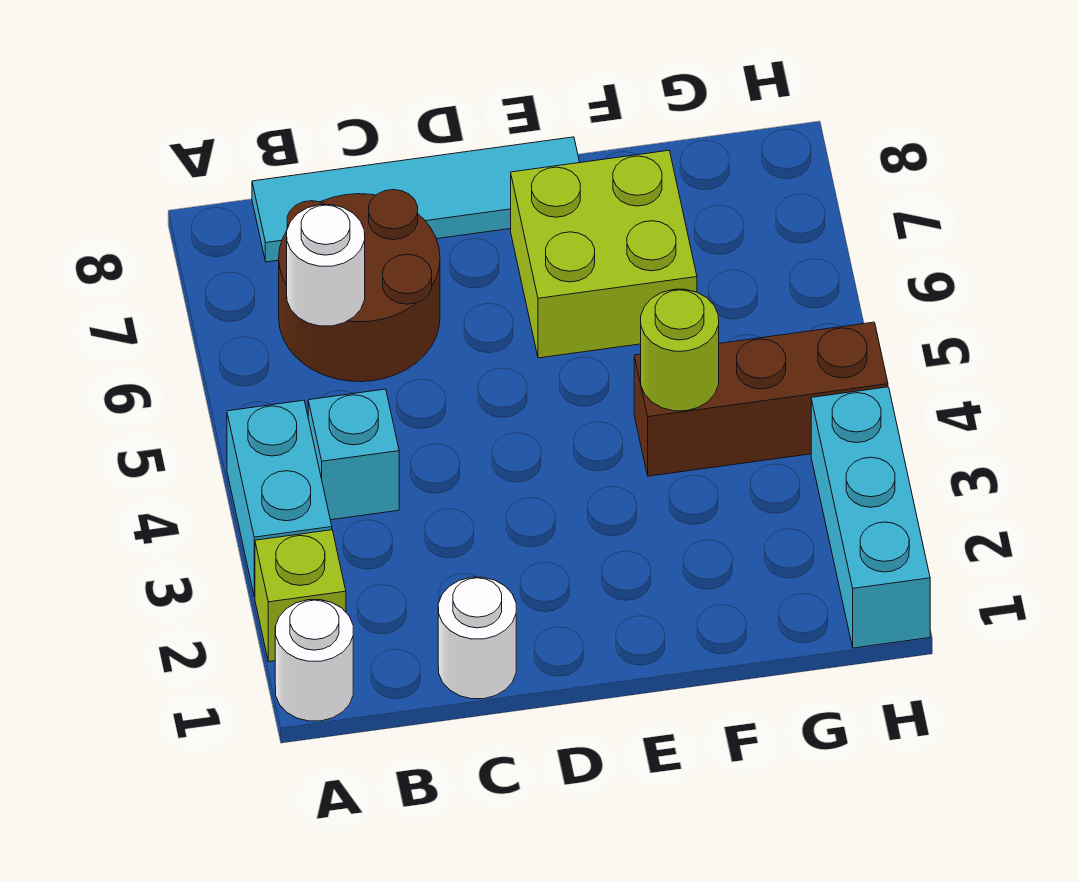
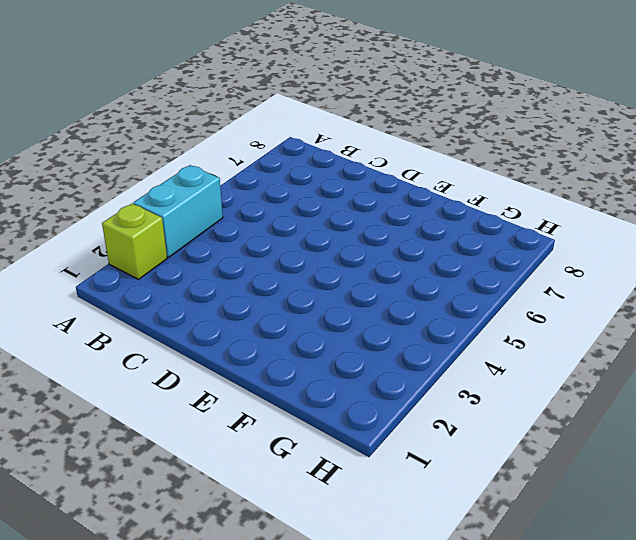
none -> white round brick A1 level 1
none -> cyan brick B4 level 1
none -> brown round brick B6:C7 level 1

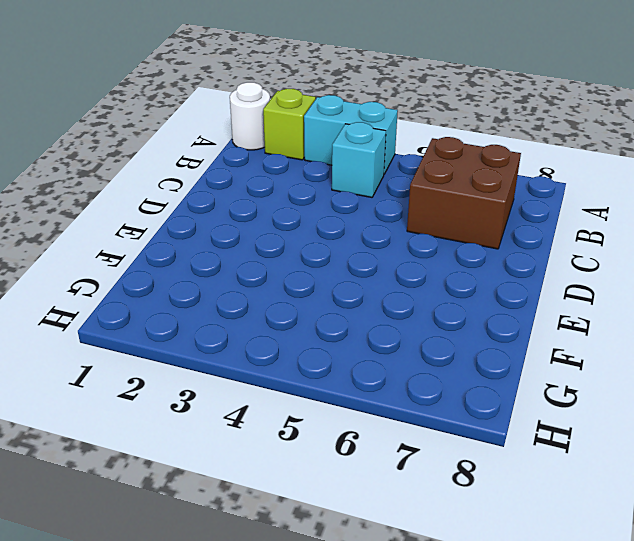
brown brick B6:C7 level 1 -> brown round brick B6:C7 level 1
none -> cyan tile B8:E8 level 1
none -> white round brick C1 level 1
none -> lime brick E6:F7 level 1

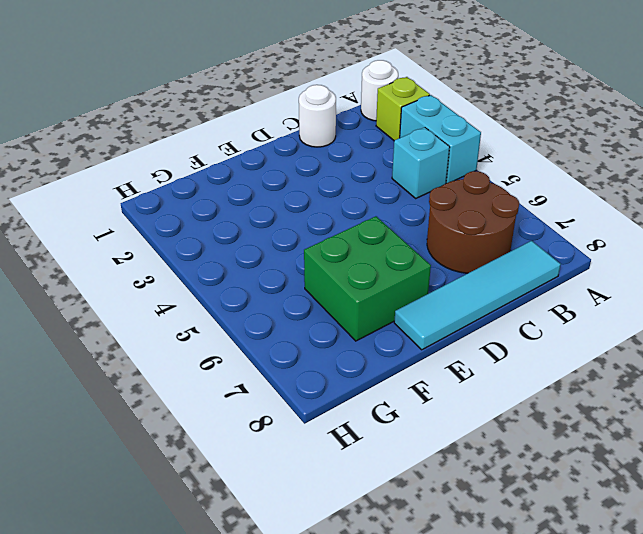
green brick E6:F7 level 1 -> lime brick E6:F7 level 1
none -> brown brick F4:H4 level 1
none -> cyan brick H1:H3 level 1
none -> white round brick B6 level 2

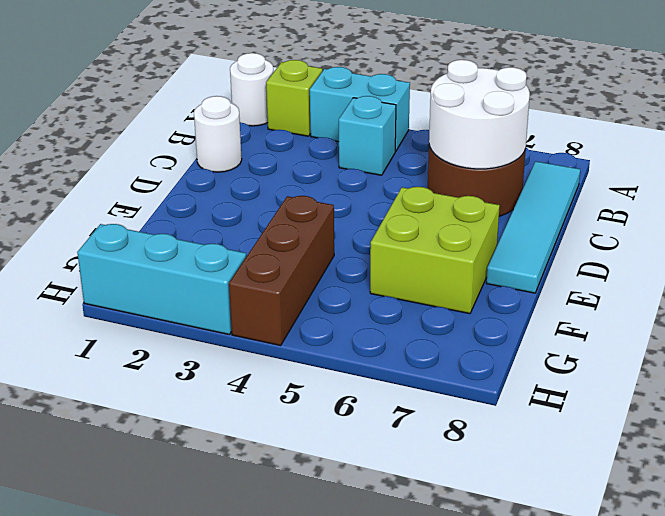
white round brick B6:C7 level 2 -> white round brick B6 level 2
none -> lime round brick F4 level 2

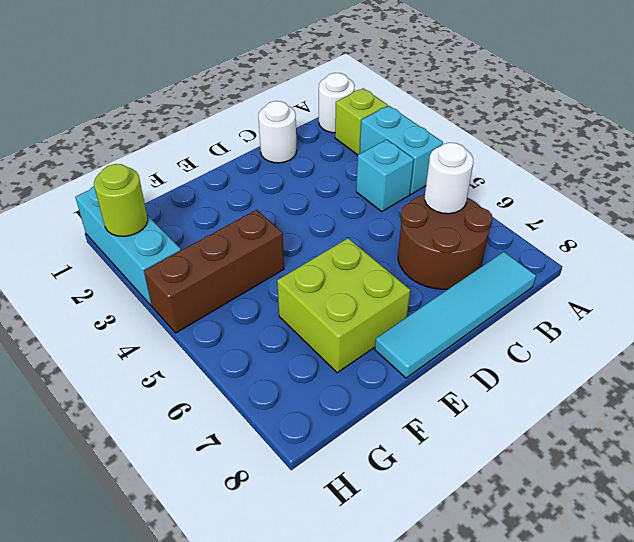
lime round brick H2 level 2 -> lime round brick F4 level 2

